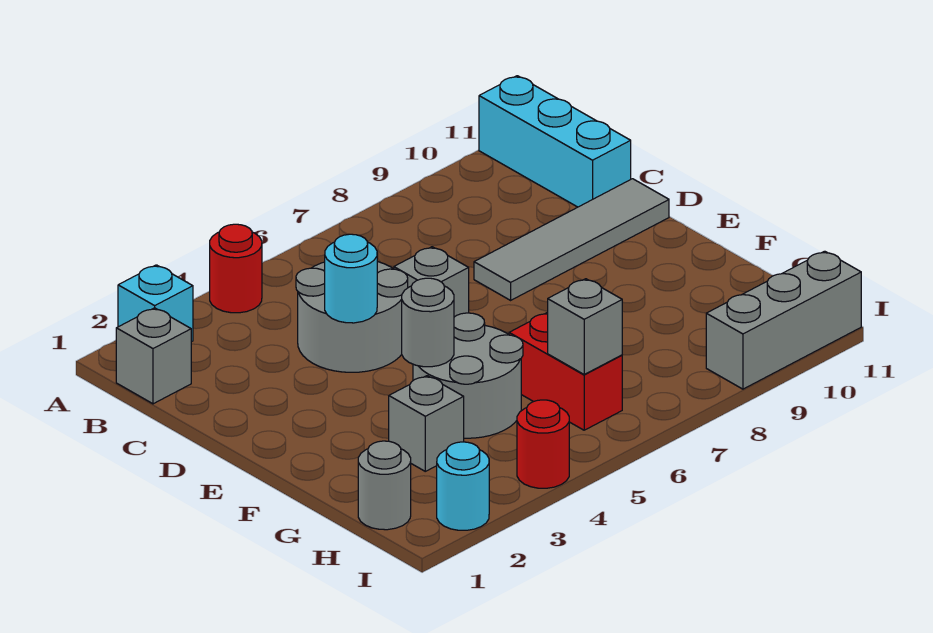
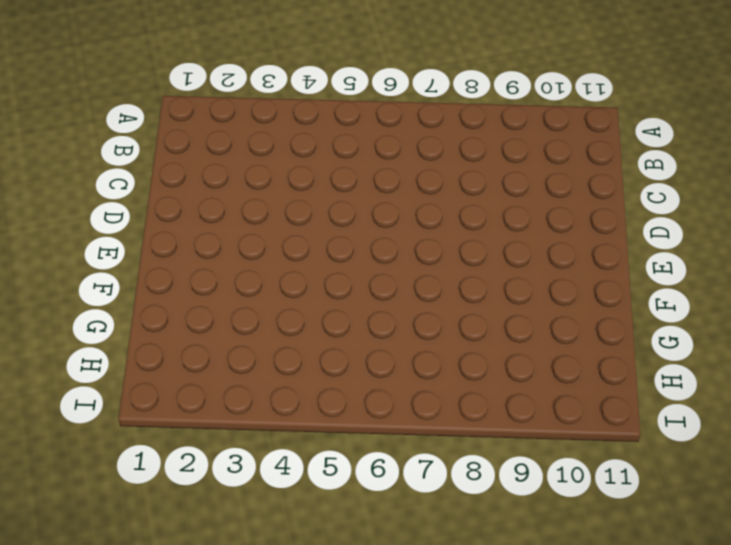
none -> cyan brick A2 level 1
none -> red round brick A4 level 1
none -> cyan brick A11:C11 level 1

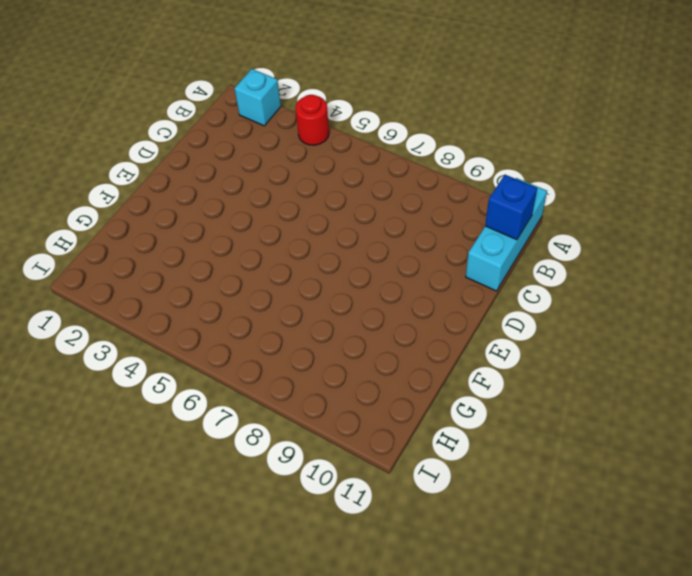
blue brick B11 level 2 -> none
none -> grey brick B1 level 1
none -> grey round brick C4:D5 level 1
none -> grey brick D6 level 1

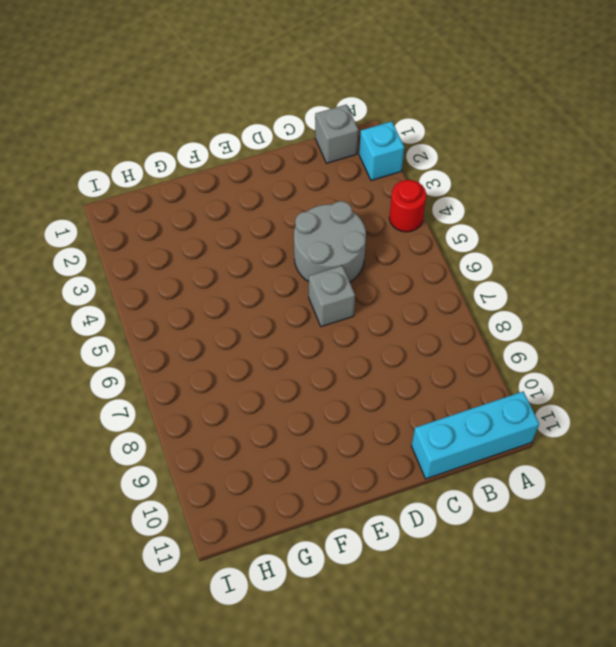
none -> grey tile D8:D11 level 1
none -> grey round brick F4:G5 level 1
none -> grey brick G3 level 1

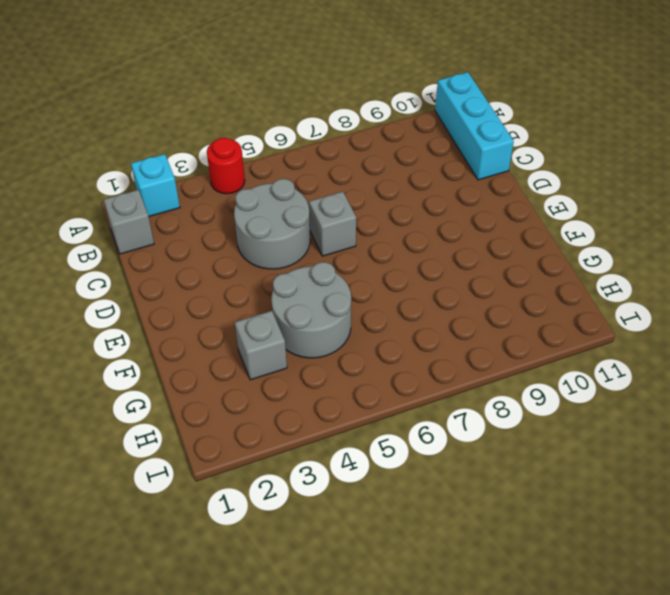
none -> grey tile D8:D11 level 1
none -> red brick G6:H6 level 1
none -> grey round brick H1 level 1

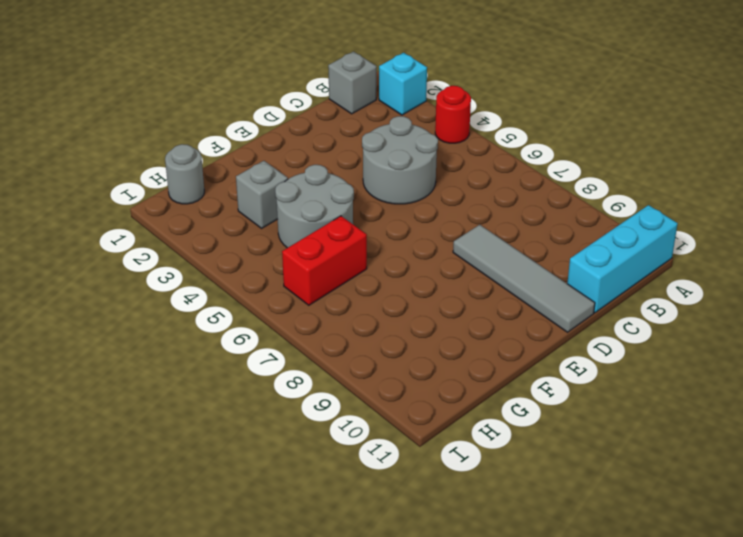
none -> grey brick D6 level 1
none -> cyan round brick I2 level 1
none -> red round brick I4 level 1

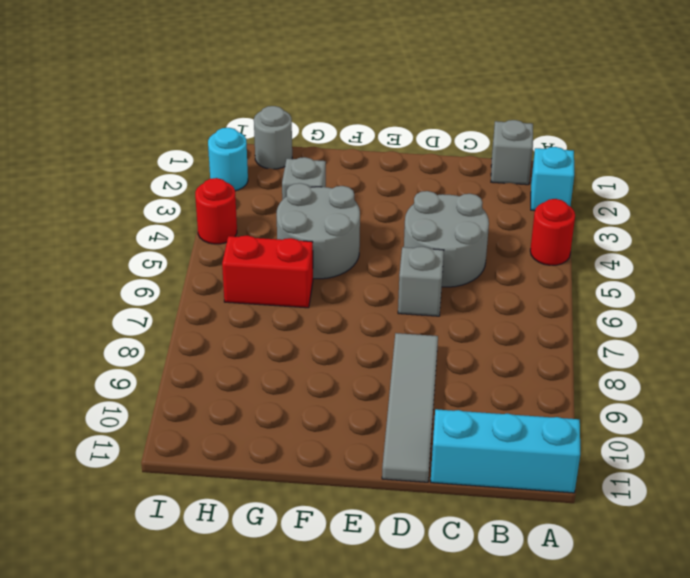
none -> grey brick I9:I11 level 1
none -> cyan round brick D4 level 2
none -> grey round brick F4 level 2

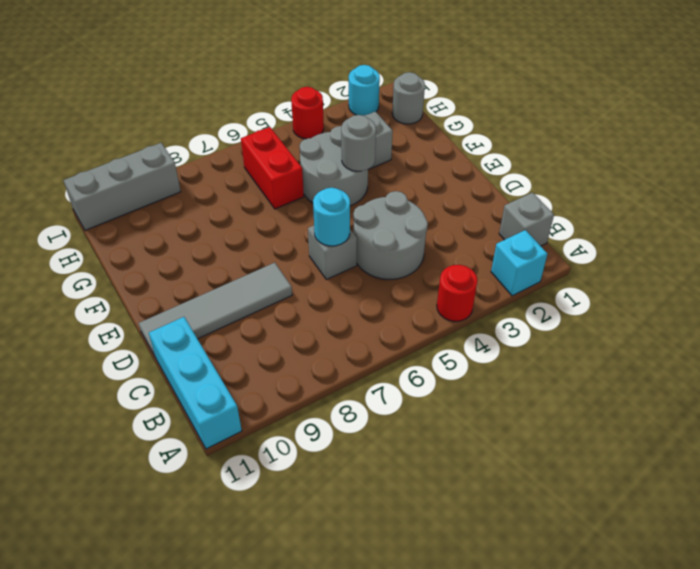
cyan round brick D6 level 2 -> cyan round brick D4 level 2
none -> grey brick H6 level 2

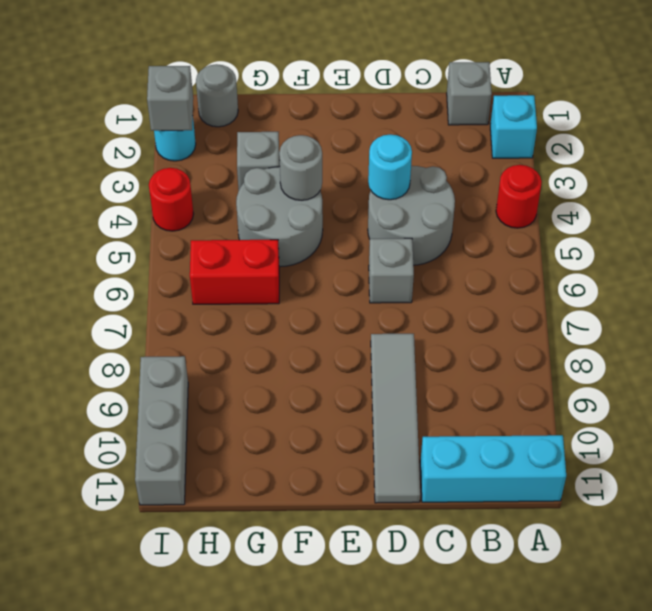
grey brick I2 level 2 -> grey brick H6 level 2

